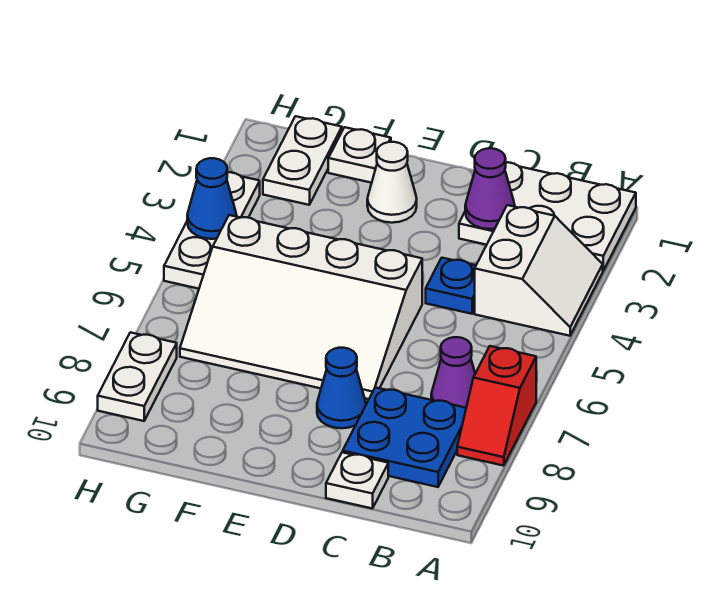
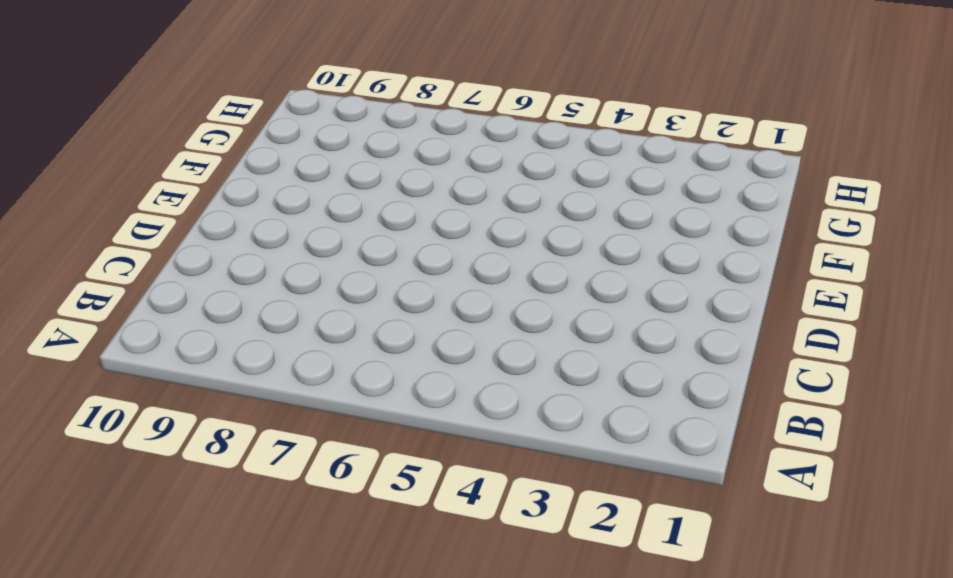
none -> white plate A1:C2 level 1
none -> white slope A3:B4 level 1 top B
none -> red slope A7:A8 level 1 top 7

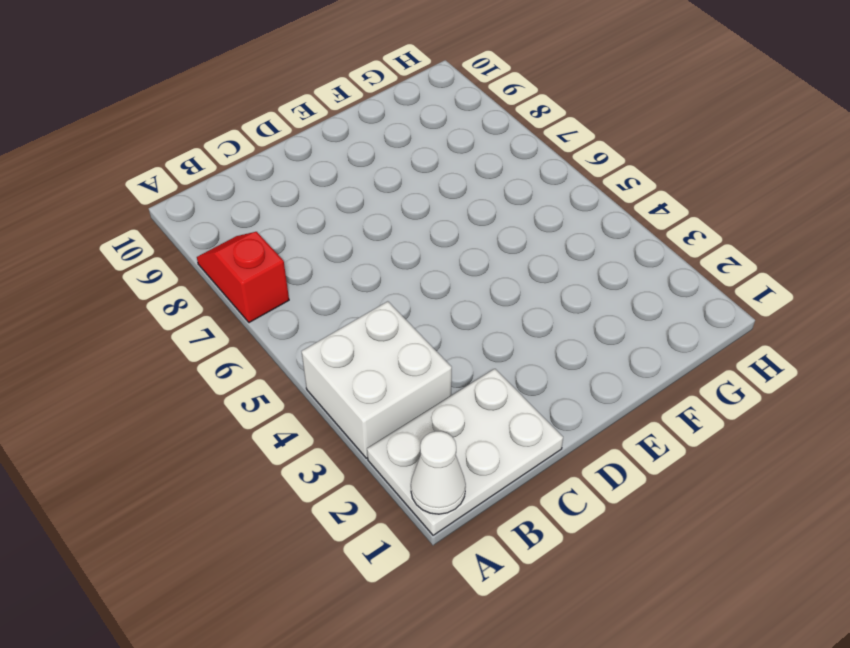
white cone A1 level 2 -> white cone E2 level 1
white brick A3:B4 level 1 -> white slope A3:B4 level 1 top B
none -> purple cone B7 level 1
none -> blue plate B8:C9 level 1
none -> blue plate C4 level 1

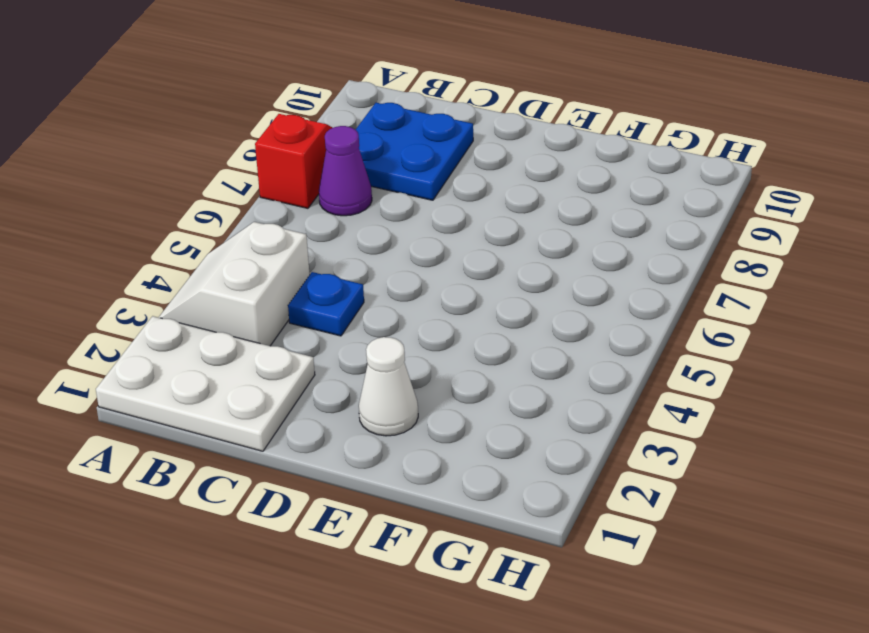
none -> white plate C10 level 1
none -> white slope D5:G7 level 1 top 5
none -> blue cone D8 level 1

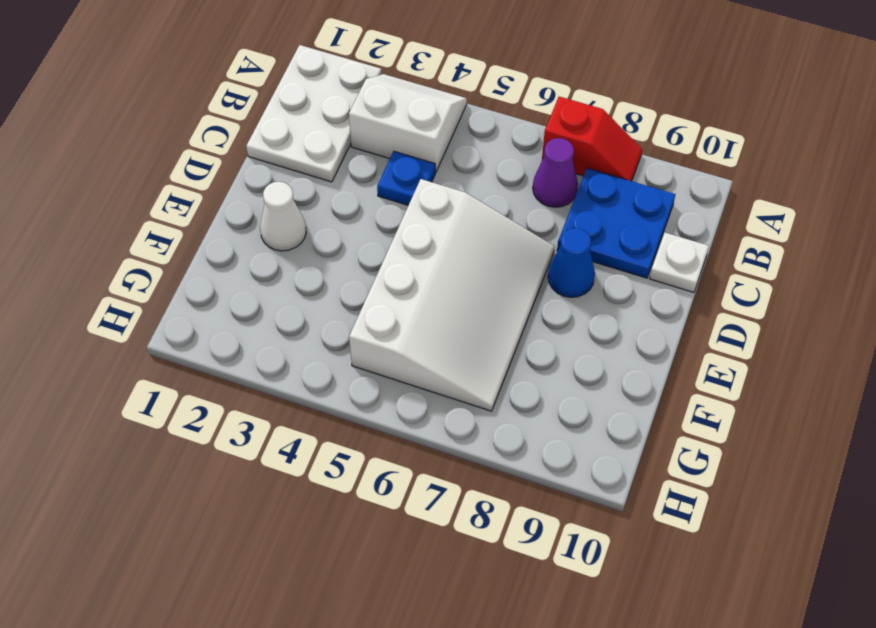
none -> white plate F1 level 1
none -> white plate G1:G2 level 1
none -> white plate H3:H5 level 1

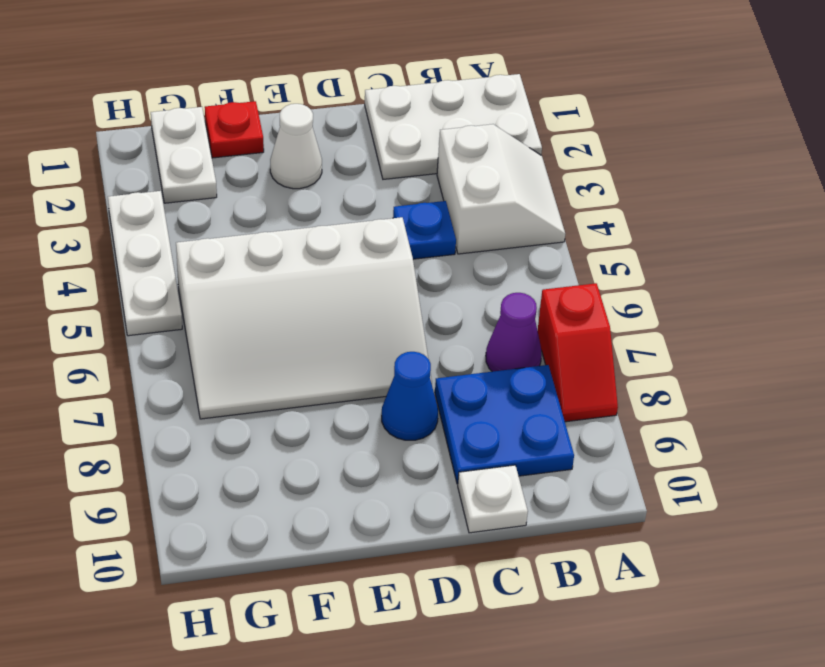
red plate F1 level 1 -> white plate F1 level 1
none -> white plate H8:H9 level 1
none -> purple cone C2 level 2
none -> blue cone H4 level 2

